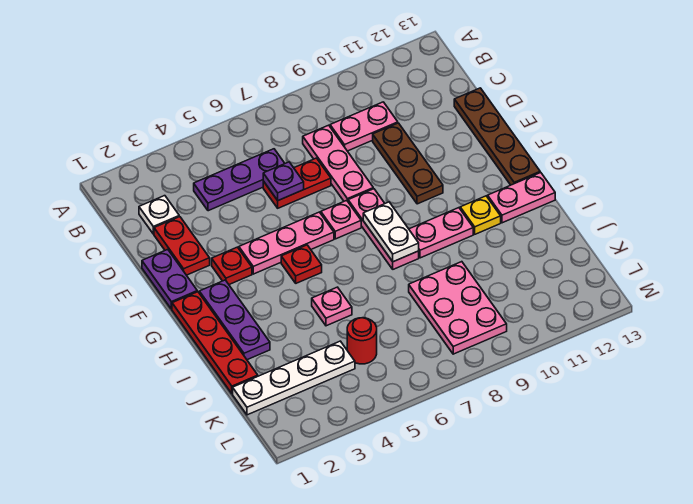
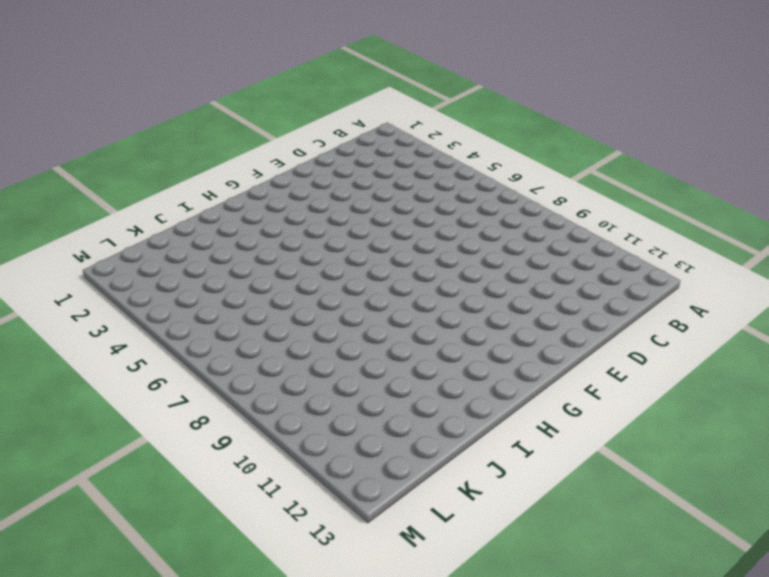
none -> white plate C2 level 1
none -> purple plate C4:C6 level 1
none -> pink plate C8:E8 level 1

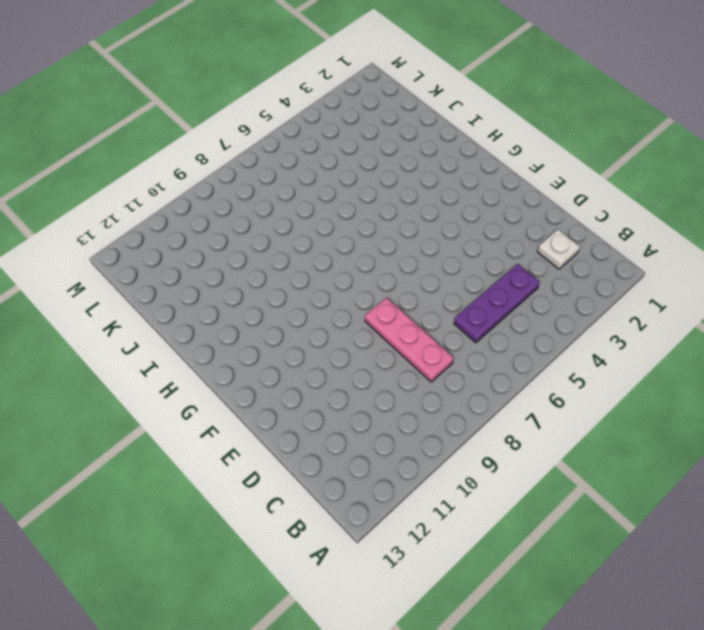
none -> pink plate C9:C10 level 1
none -> red plate D2:E2 level 1
none -> red plate D6:D7 level 1

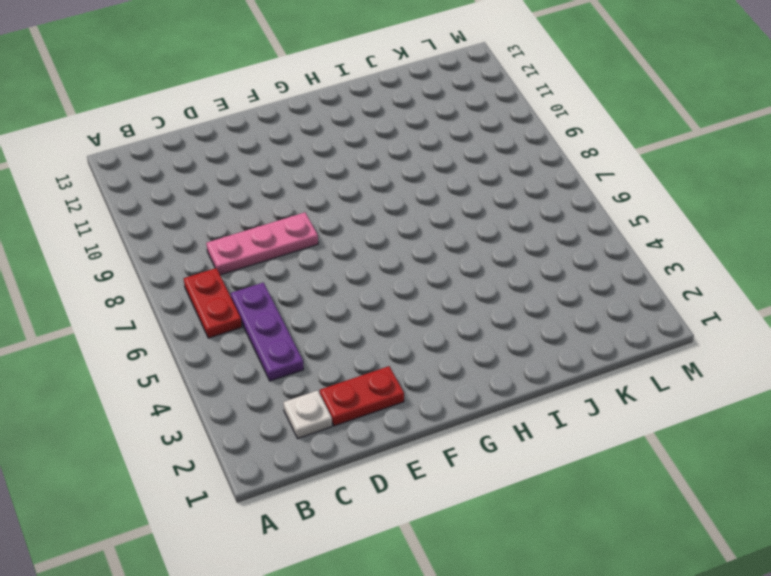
red plate B6:B7 level 1 -> red plate D6:D7 level 1
none -> pink plate C9:C10 level 1
none -> brown plate D10:F10 level 1
none -> brown plate D13:G13 level 1

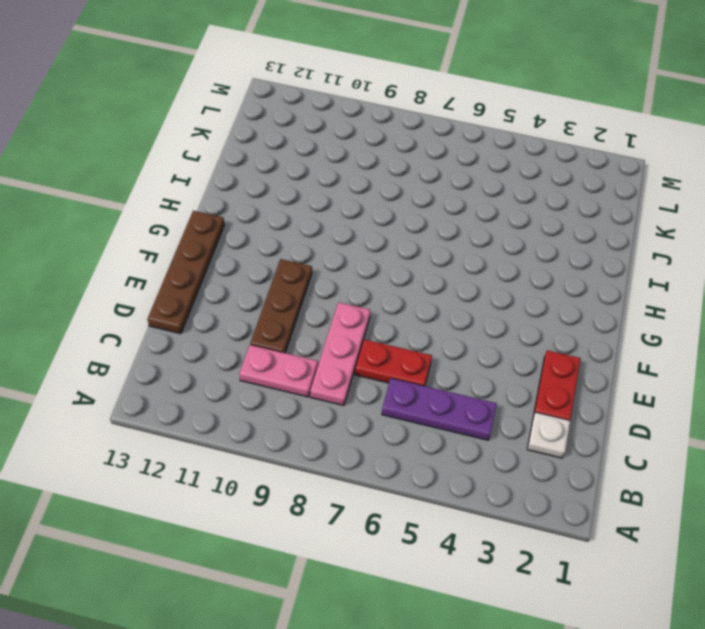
none -> purple plate E1:F1 level 1
none -> red plate F3 level 1
none -> pink plate F4:F6 level 1

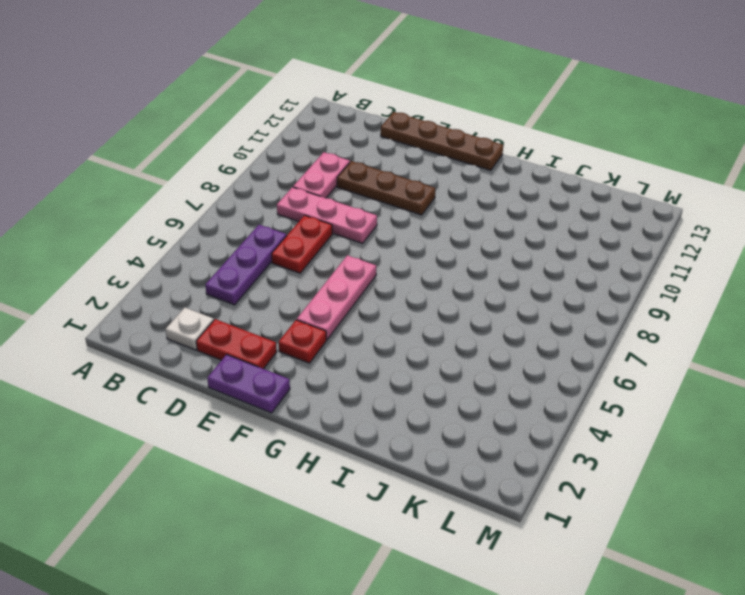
none -> pink plate F7 level 1
none -> pink plate F8:H8 level 1
none -> red plate G1:J1 level 1

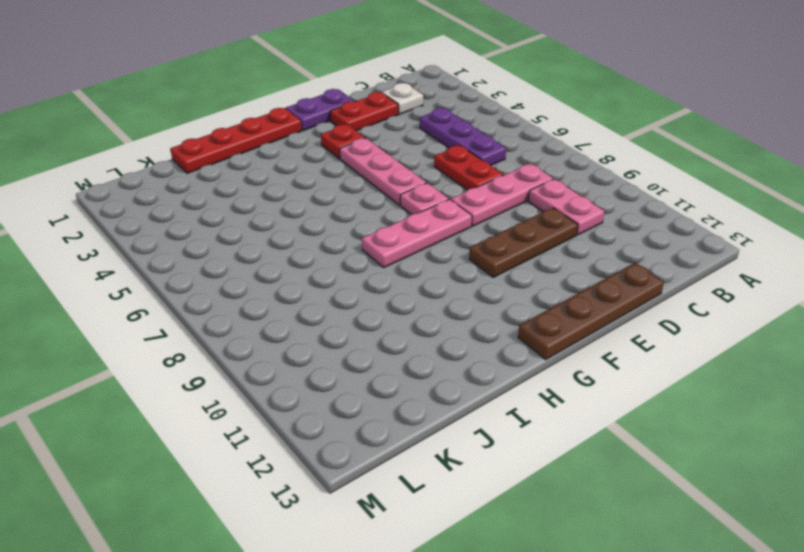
none -> purple plate G2:I2 level 1
none -> red plate G5 level 1
none -> pink plate H9:H10 level 1

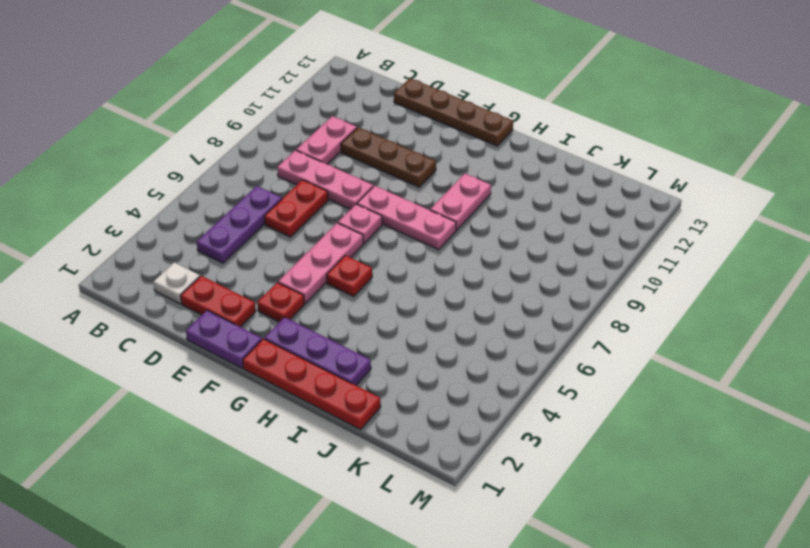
none -> yellow plate H11 level 1
none -> pink plate H12:H13 level 1
none -> pink plate I5 level 1

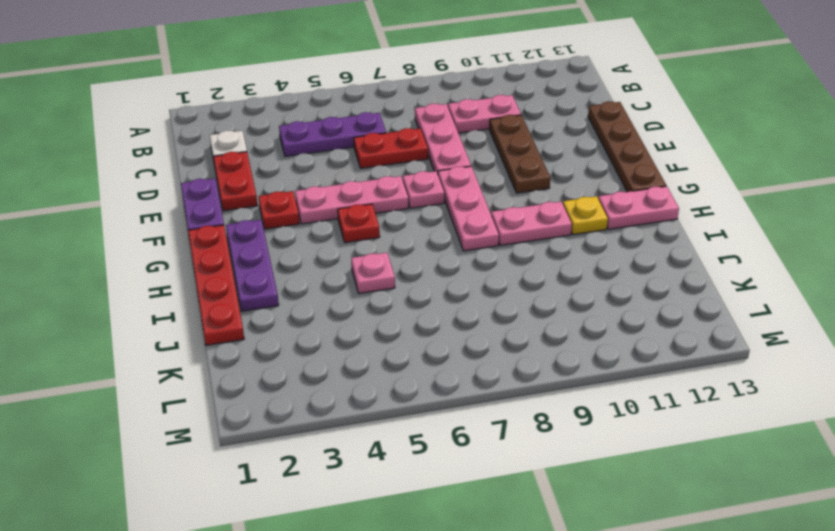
none -> pink plate J8:L9 level 1
none -> white plate K1:K4 level 1
none -> red round brick K5 level 1

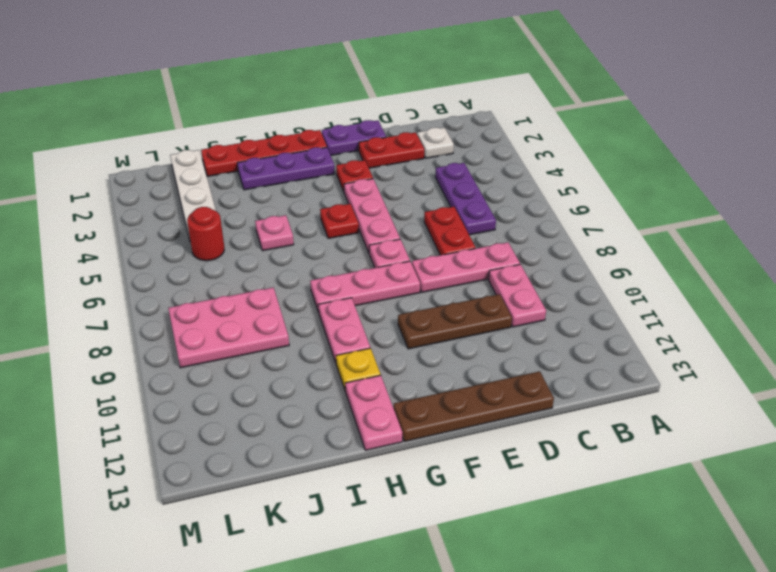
none -> purple plate D6 level 2
none -> white plate G8:H8 level 2

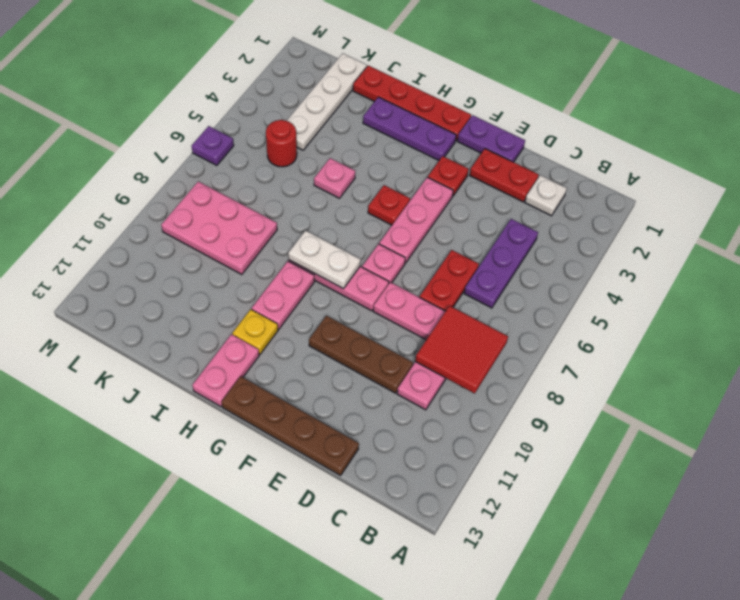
red tile B8:C9 level 2 -> none
purple plate M6 level 1 -> purple plate D6 level 2

